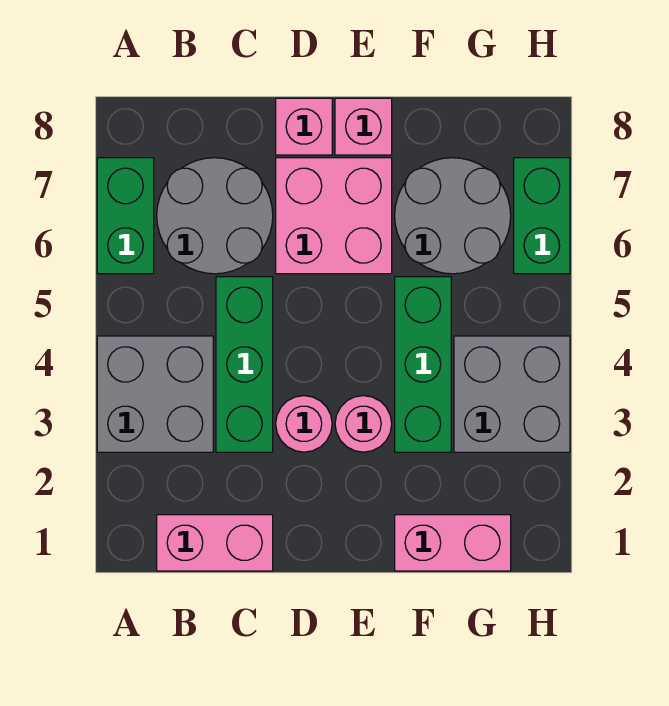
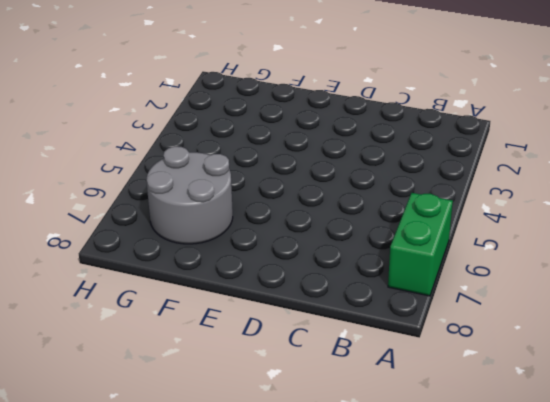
none -> grey brick A3:B4 level 1
none -> pink brick B1:C1 level 1
none -> grey round brick B6:C7 level 1

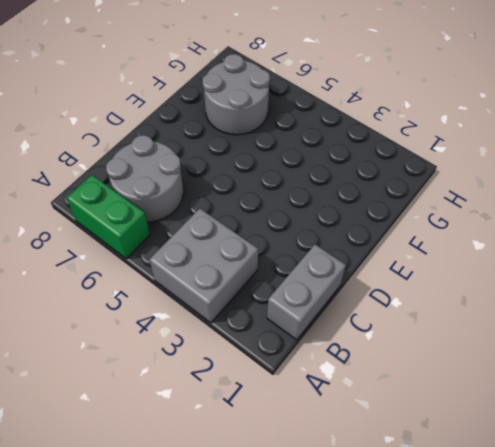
grey brick B1:C1 level 1 -> pink brick B1:C1 level 1
none -> green brick C3:C5 level 1
none -> pink round brick D3 level 1
none -> pink brick D6:E7 level 1

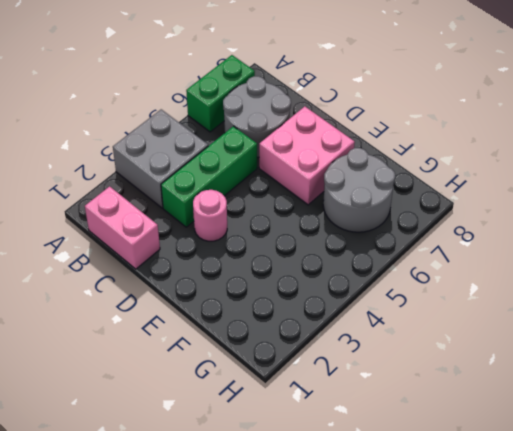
none -> pink brick D8 level 1
none -> pink round brick E3 level 1
none -> pink brick E8 level 1

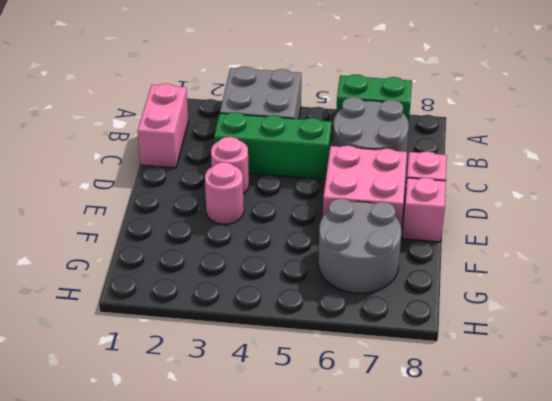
none -> pink brick F1:G1 level 1
none -> green brick F3:F5 level 1
none -> grey brick G3:H4 level 1

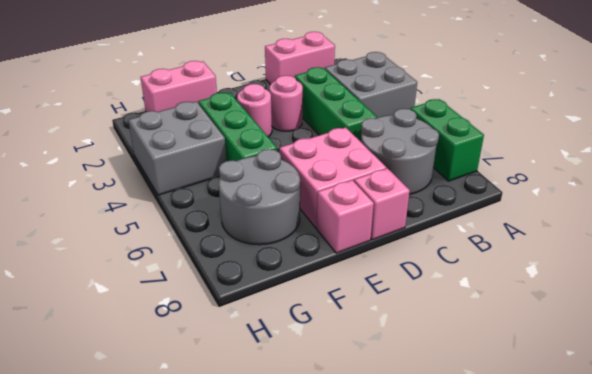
none -> green brick H6:H7 level 1

